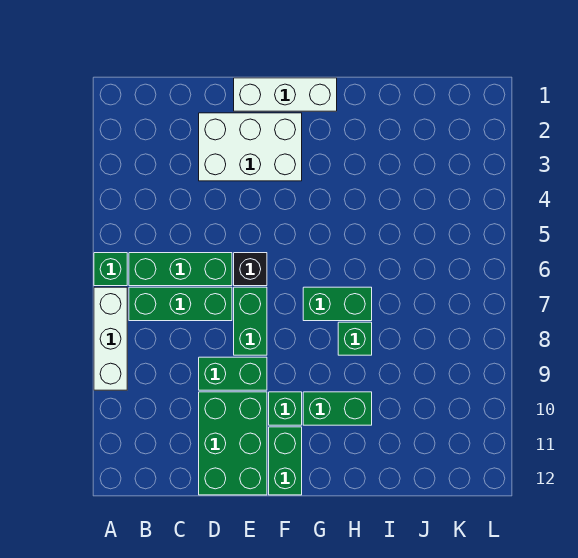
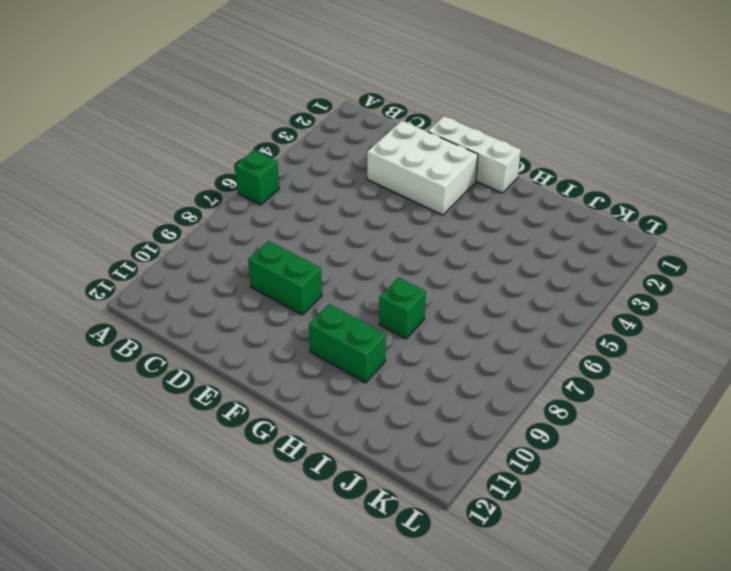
none -> white brick A7:A9 level 1
none -> green brick B6:D6 level 1
none -> green brick B7:D7 level 1

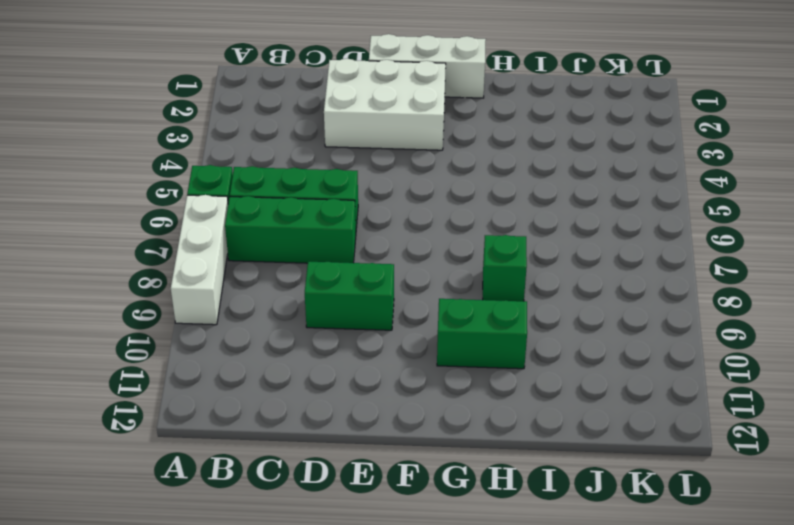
none -> green brick D10:E12 level 1
none -> black brick E6 level 1
none -> green brick E7:E8 level 1

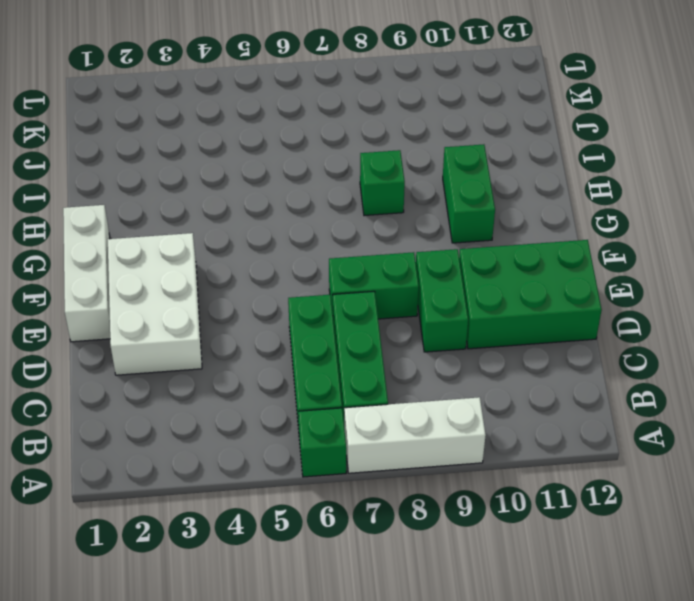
none -> black brick E6 level 1
none -> green brick F10 level 1
none -> green brick F11:F12 level 1

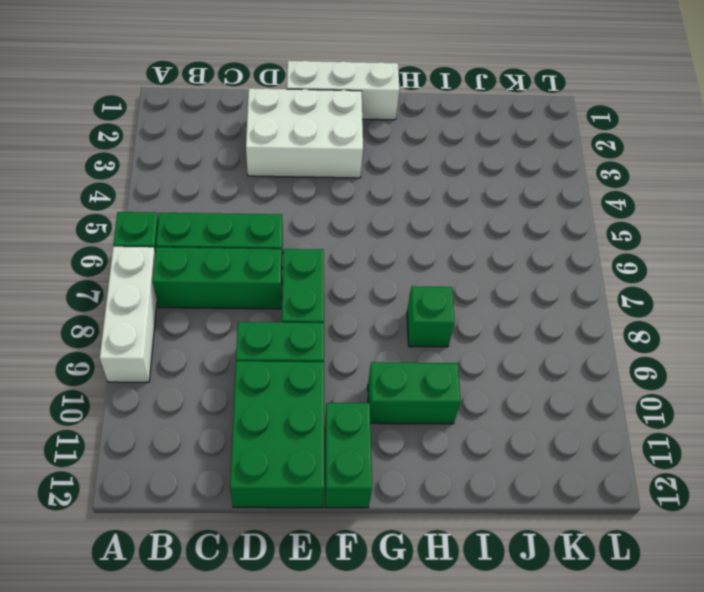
none -> black brick E6 level 1
none -> green brick F10 level 1
none -> green brick G7:H7 level 1

